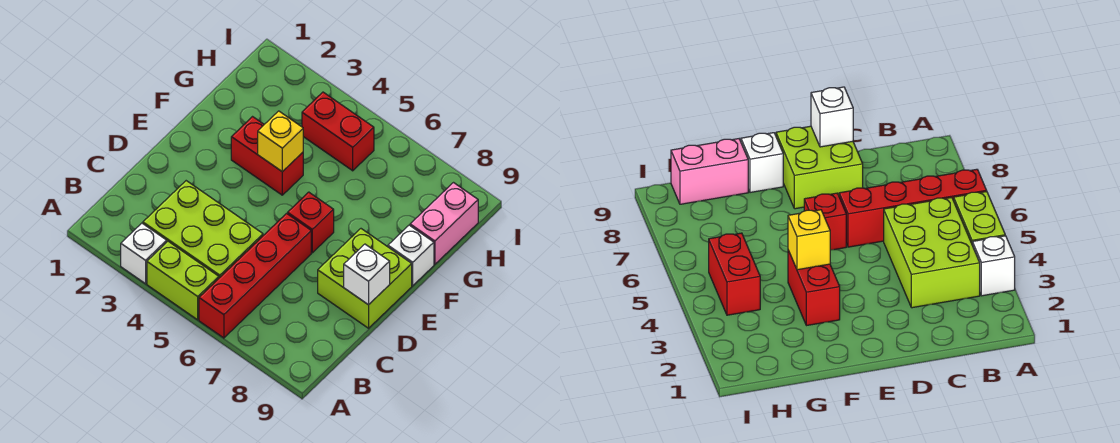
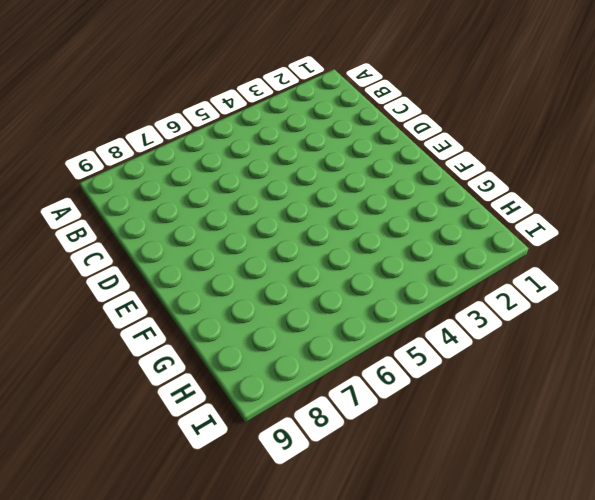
none -> white brick A3 level 1
none -> lime brick A4:A5 level 1
none -> red brick A6:D6 level 1

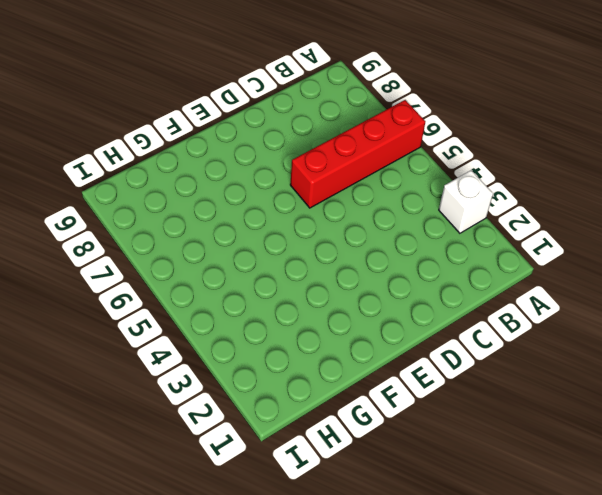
none -> lime brick A4:A5 level 1
none -> lime brick B3:C5 level 1
none -> lime brick D8:E9 level 1

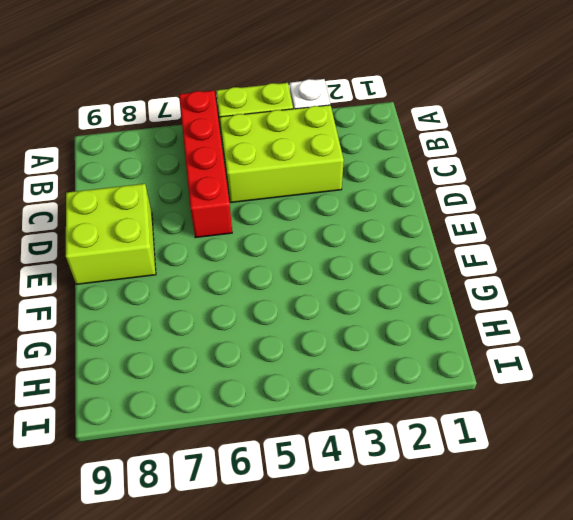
none -> red brick E6 level 1
none -> red brick F3:F4 level 1
none -> white brick F9 level 1

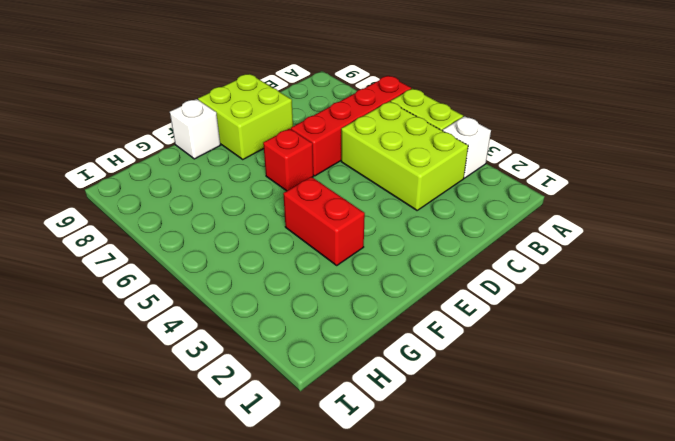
none -> pink brick G9:H9 level 1
none -> red brick H4:H5 level 1
none -> white brick D9 level 2

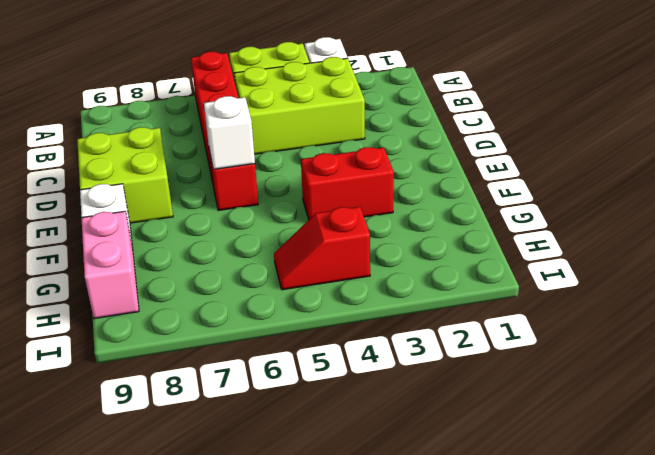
white brick E6 level 2 -> white brick D9 level 2
red slope H4:H5 level 1 top 4 -> red brick H4:H5 level 1
none -> yellow brick F4 level 2

